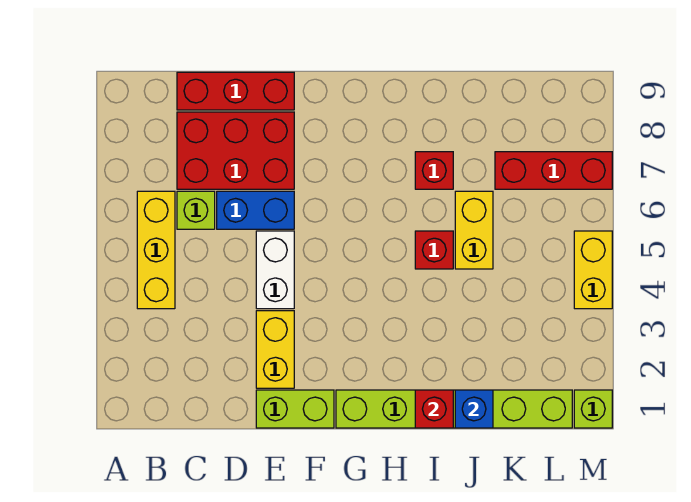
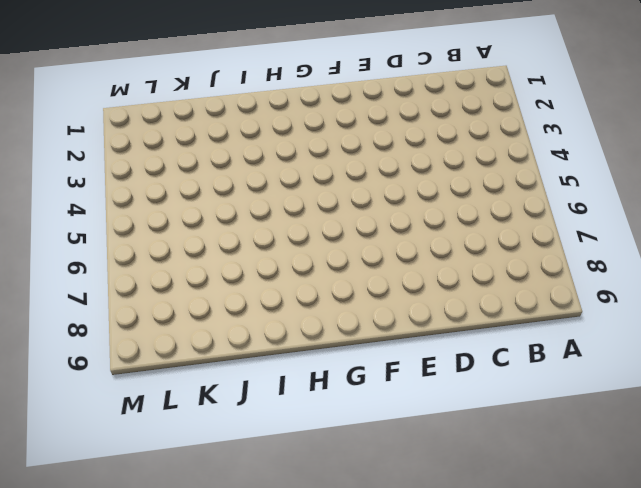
none -> yellow brick B4:B6 level 1
none -> lime brick C6 level 1
none -> red brick C7:E8 level 1

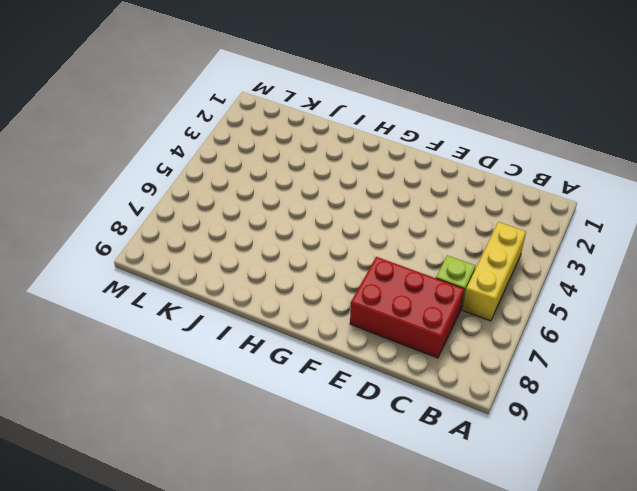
none -> red brick C9:E9 level 1
none -> blue brick D6:E6 level 1
none -> lime brick E1:F1 level 1

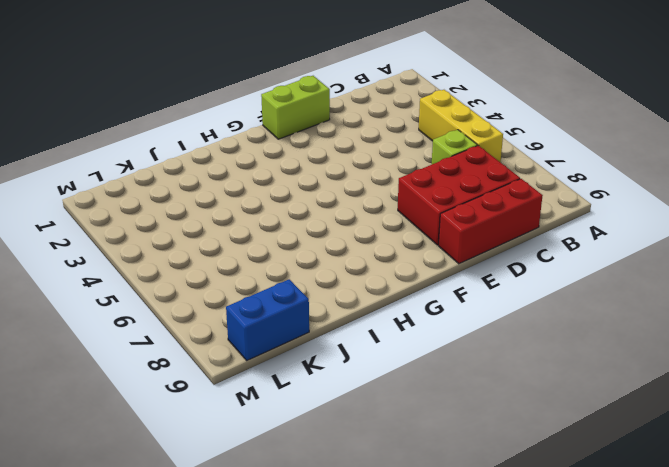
blue brick K9:L9 level 1 -> blue brick D6:E6 level 1
none -> yellow brick E2:E3 level 1
none -> white brick E4:E5 level 1
none -> lime brick G1:L1 level 1

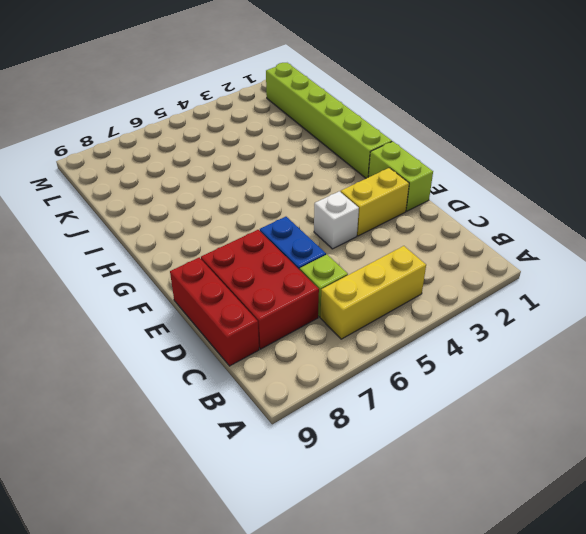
white brick E4 level 1 -> white brick E4:E5 level 1
none -> red brick I5 level 1
none -> red brick I7 level 1
none -> yellow brick J5:J6 level 1

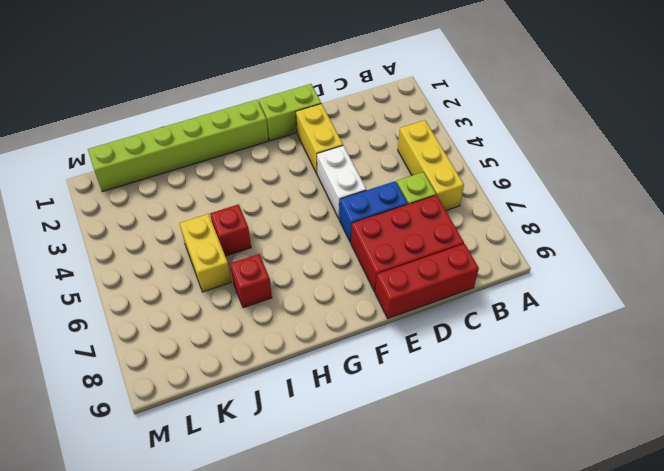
none -> red brick K7:M7 level 1
none -> lime brick M1 level 1
none -> yellow brick M4:M5 level 1

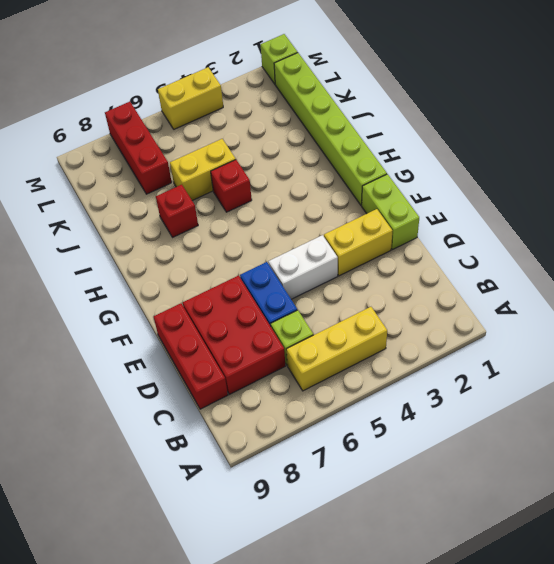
none -> red brick I1 level 2
none -> blue brick J1 level 2

